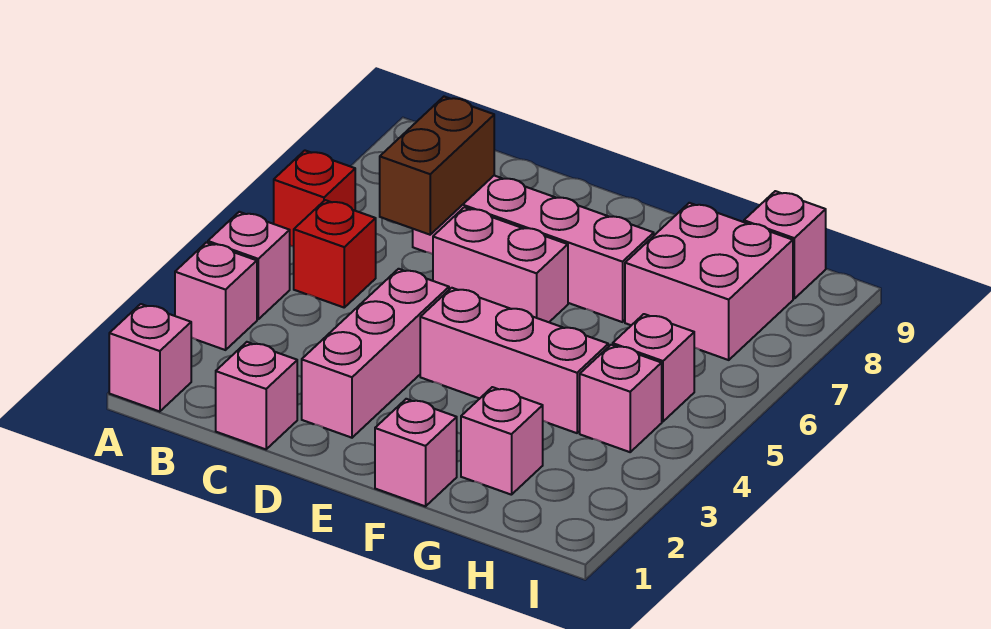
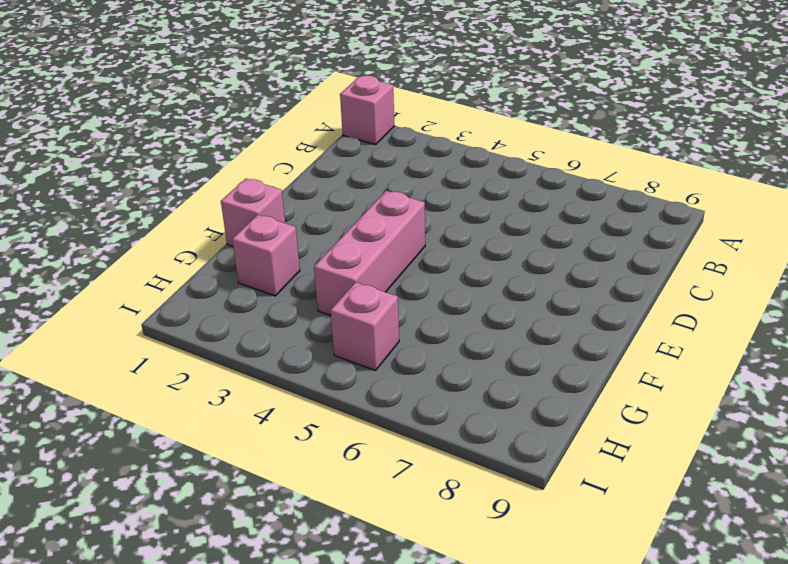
none -> pink brick A3 level 1
none -> pink brick A4 level 1
none -> red brick A6 level 1

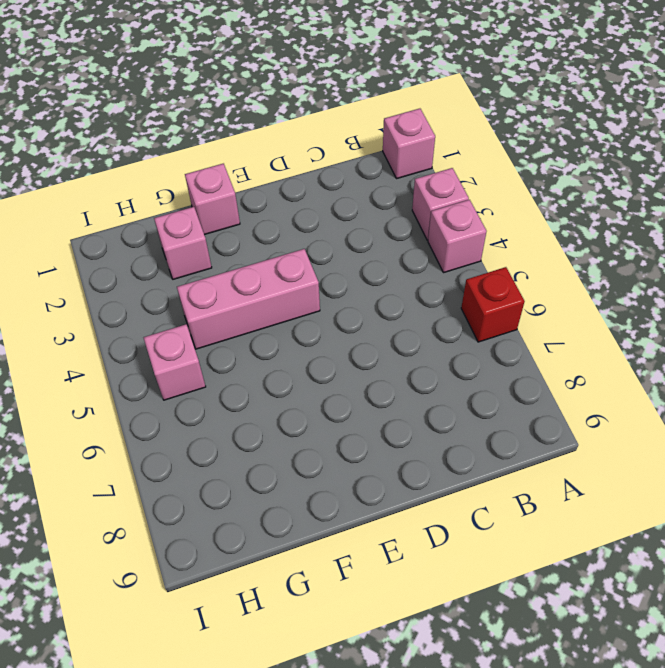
none -> red brick B5 level 1
none -> pink brick C1 level 1
none -> pink brick C7:F7 level 1

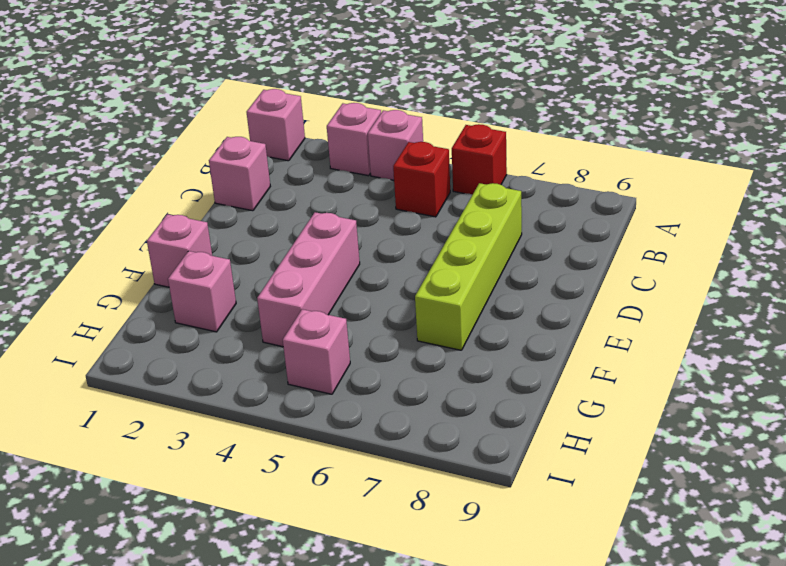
lime brick C7:F7 level 1 -> pink brick C7:F7 level 1
none -> pink brick D2:D4 level 1
none -> pink brick D6:E6 level 1
none -> pink brick G7:H8 level 1

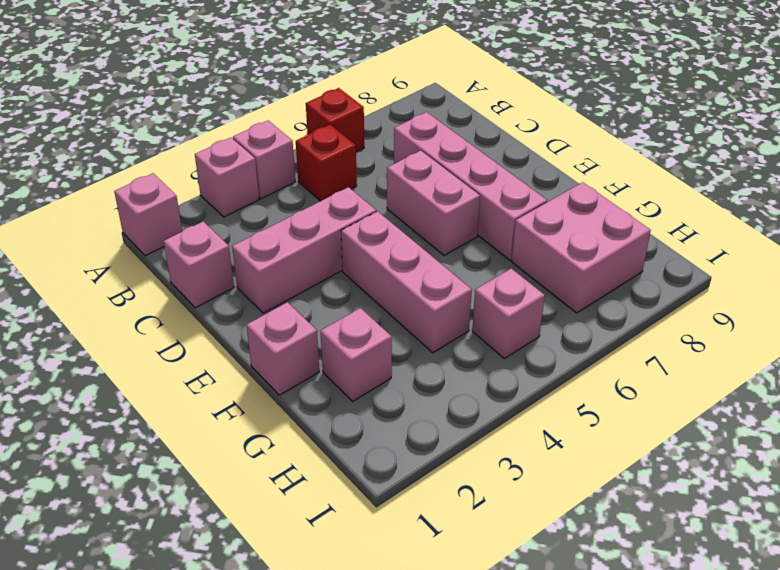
none -> pink brick H4 level 1
none -> pink brick H9 level 1
none -> brown brick C6:C7 level 2

